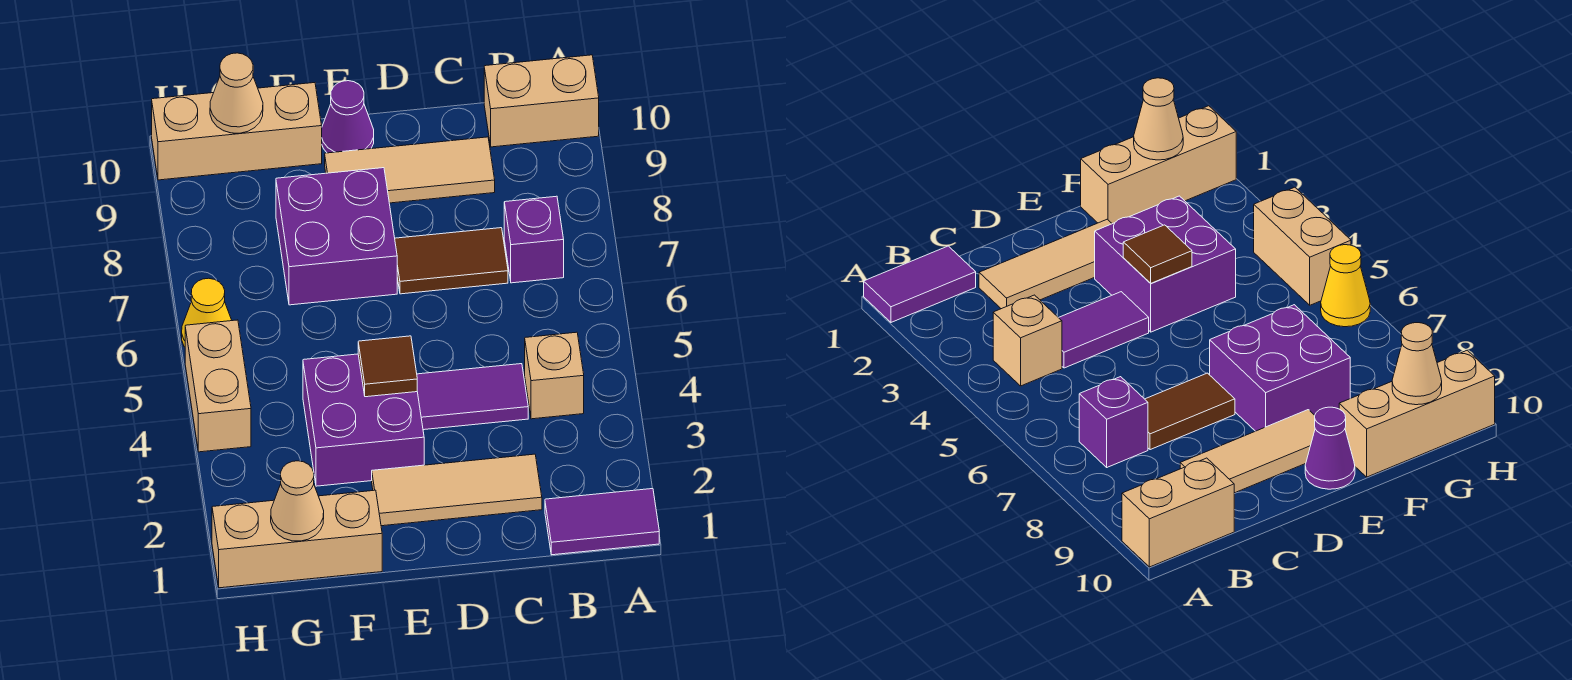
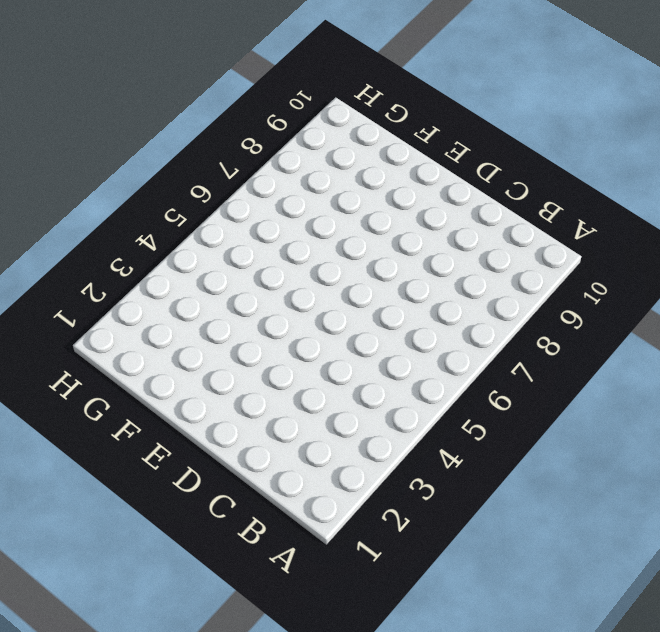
none -> purple tile A1:B1 level 1
none -> tan brick A10:B10 level 1
none -> tan brick B4 level 1

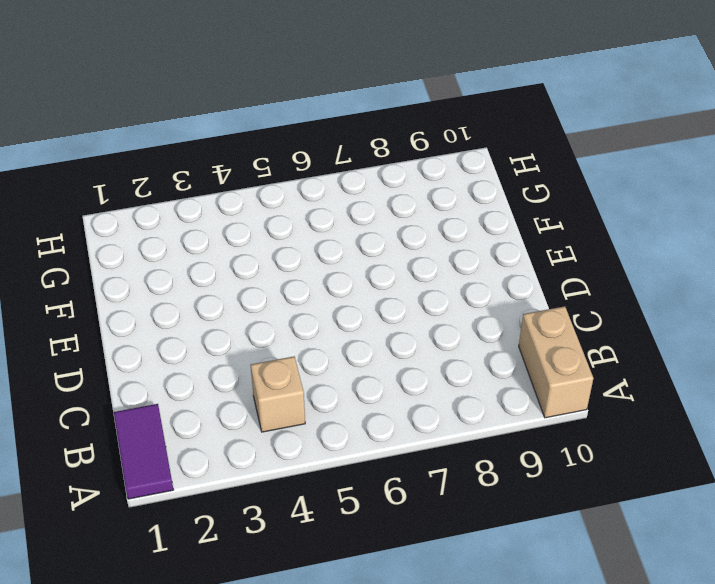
none -> purple brick B7 level 1
none -> tan tile C2:E2 level 1
none -> purple tile C4:D4 level 1

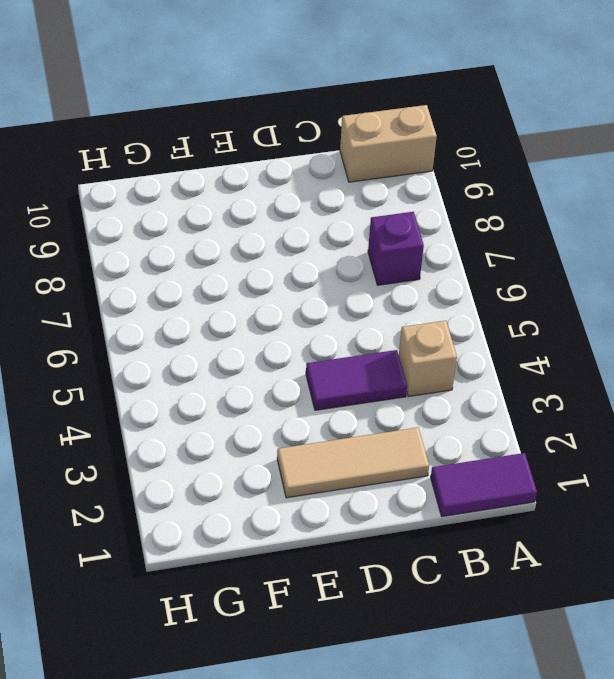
none -> brown tile C7:D7 level 1
none -> tan tile C9:E9 level 1
none -> purple brick E3:F4 level 1

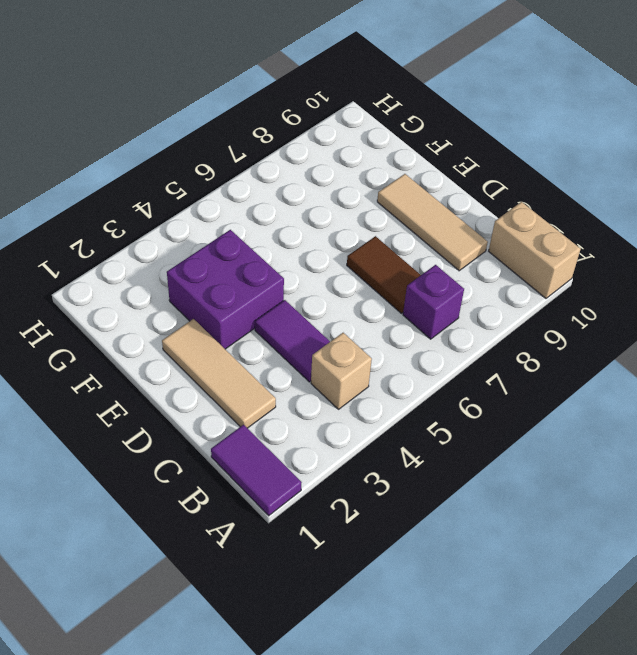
none -> purple brick E7:F8 level 1
none -> purple cone E10 level 1
none -> tan brick F1:H1 level 1

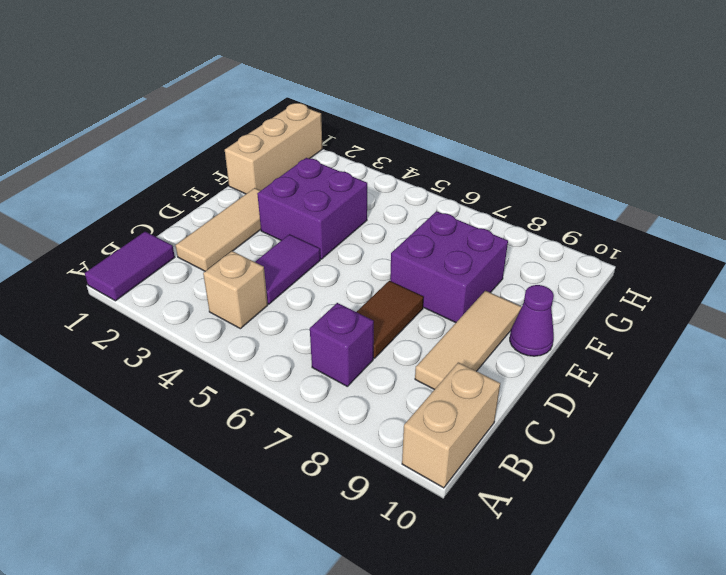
none -> tan brick F10:H10 level 1
none -> tan brick H4:H5 level 1
none -> yellow cone H6 level 1

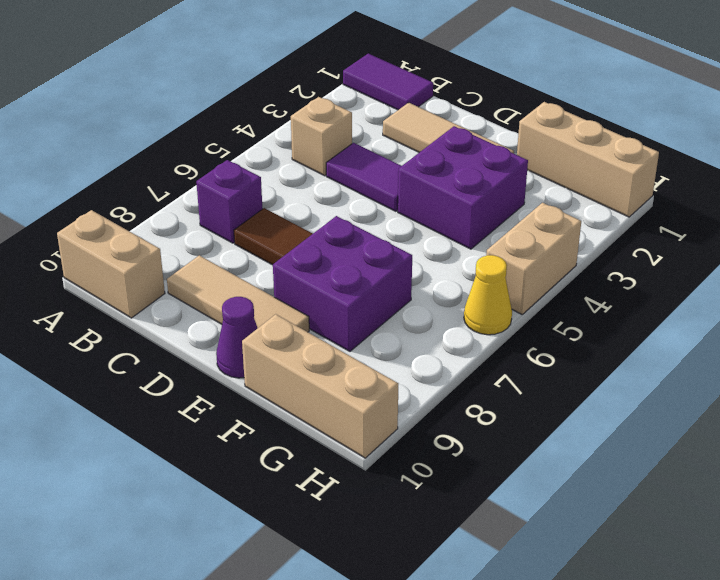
none -> brown tile E4 level 2
none -> tan cone G1 level 2
none -> tan cone G10 level 2

